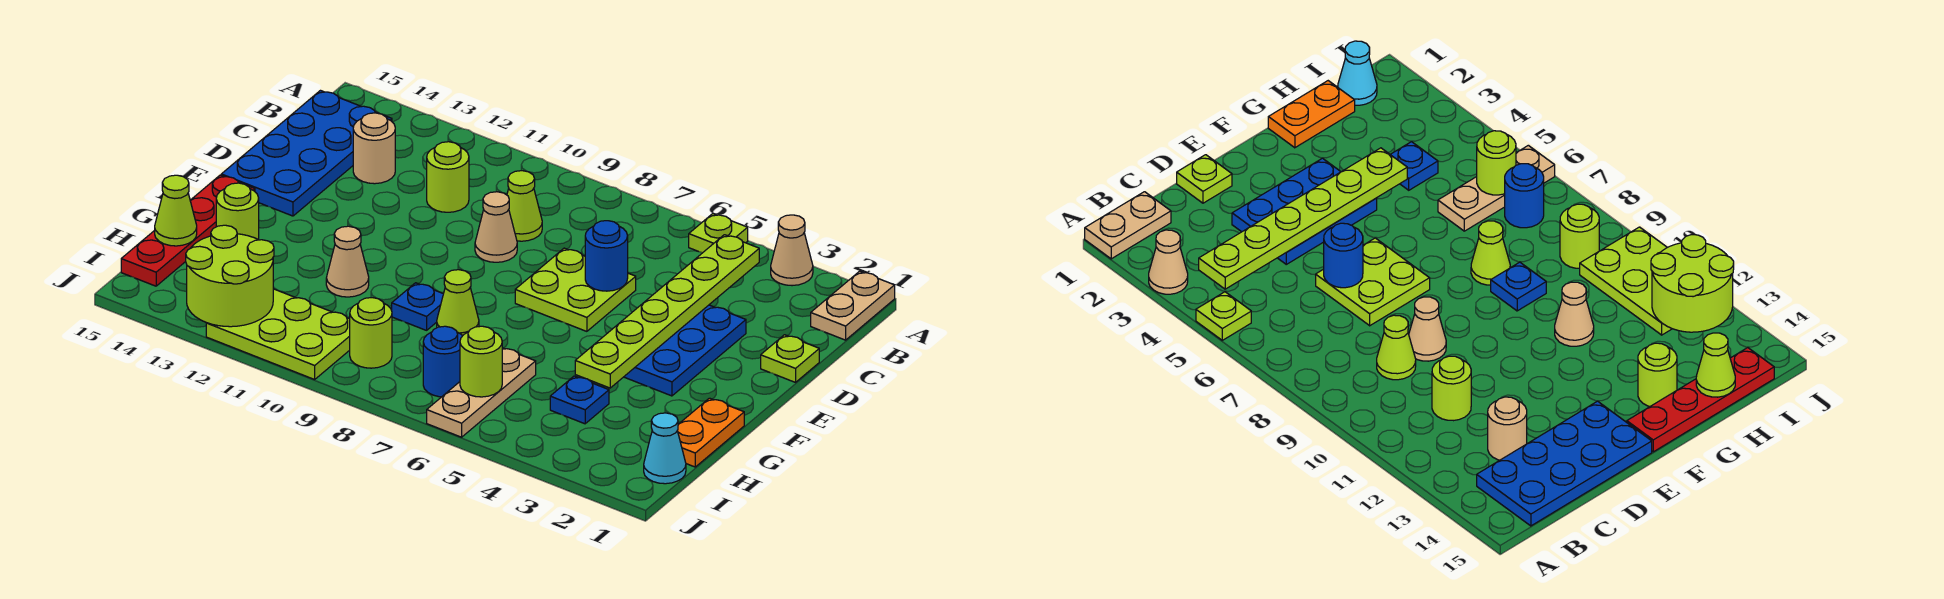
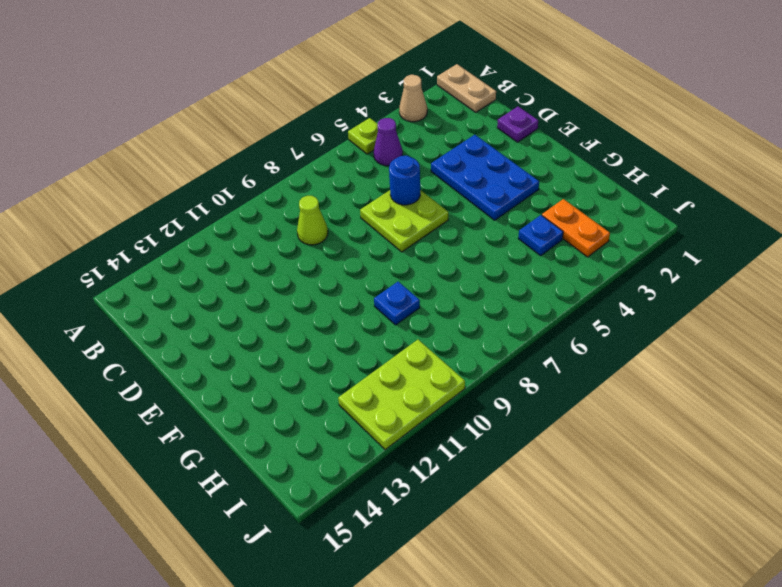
purple cone B5 level 1 -> none
purple plate D1 level 1 -> lime plate D1 level 1
orange plate H3:I3 level 1 -> orange plate G1:H1 level 1
none -> blue plate B14:E15 level 1
none -> lime round brick C11 level 1
none -> tan round brick C13 level 1

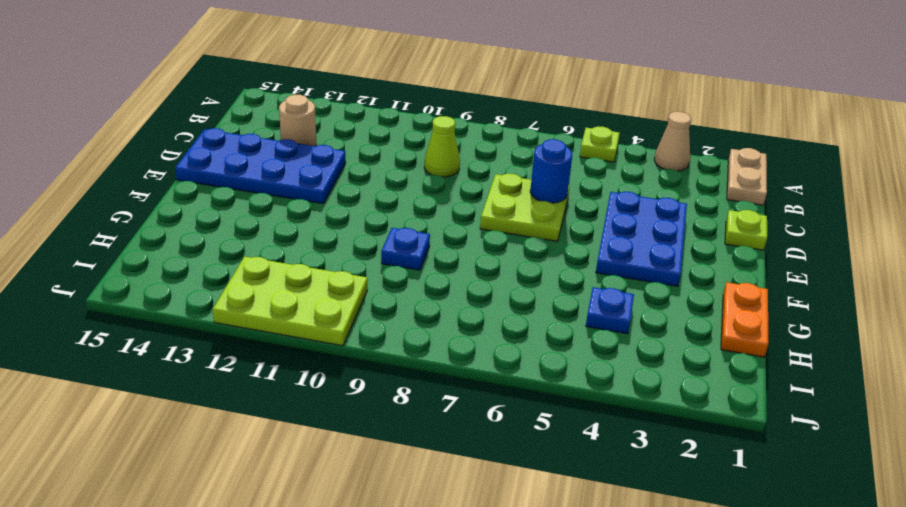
blue plate D12:E15 level 1 -> blue plate B14:E15 level 1
none -> lime round brick C11 level 1
none -> tan cone D9 level 1
none -> red plate F15:I15 level 1

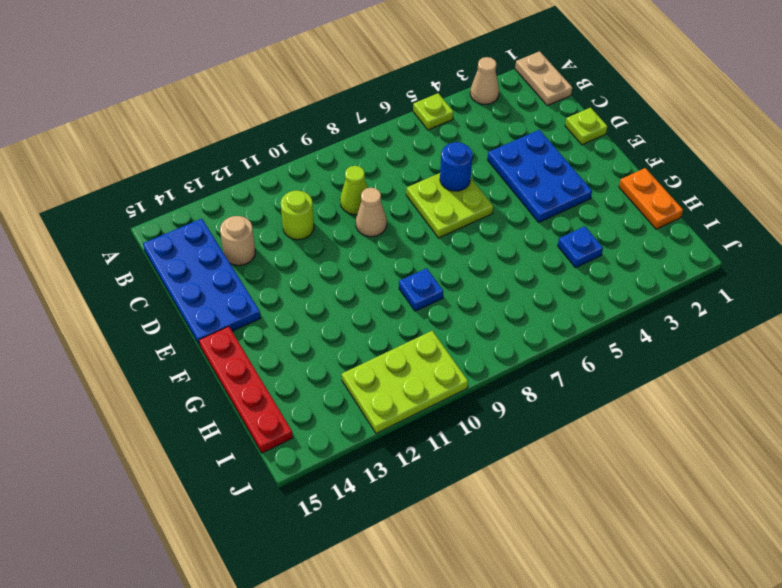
none -> lime cone G8 level 1
none -> tan cone G11 level 1
none -> lime round brick G14 level 1

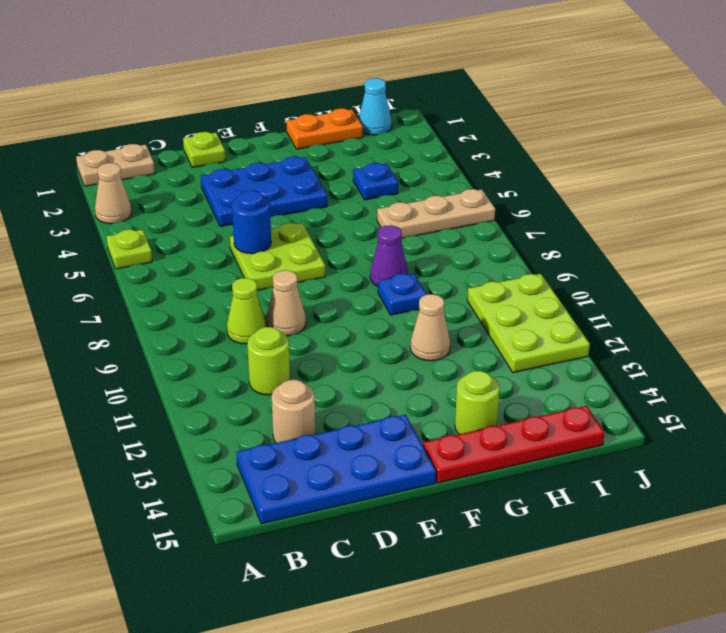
purple cone G8 level 1 -> lime cone G8 level 1
none -> blue round brick I7 level 1
none -> lime round brick I9 level 1
none -> lime plate B4:G4 level 2

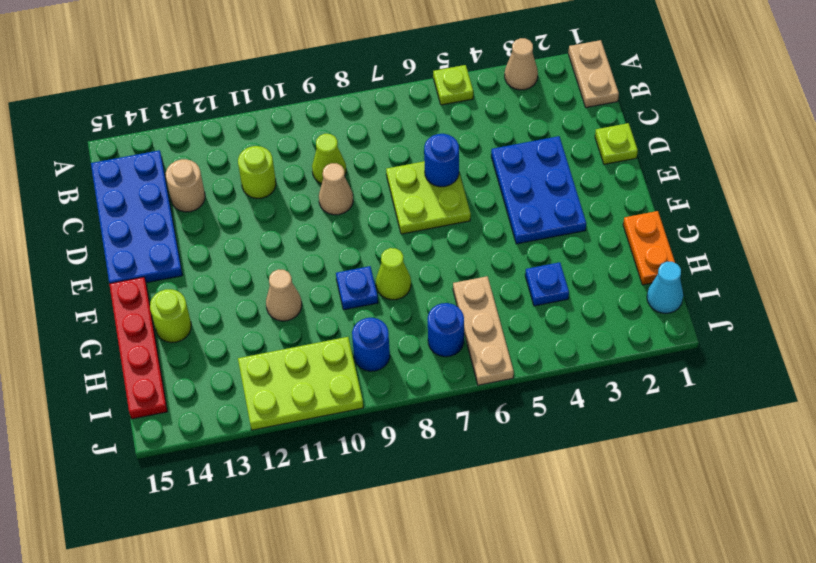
blue round brick I9 level 1 -> lime round brick I9 level 1
none -> lime plate B4:G4 level 2
none -> lime cone H15 level 2
none -> lime round brick I6 level 2

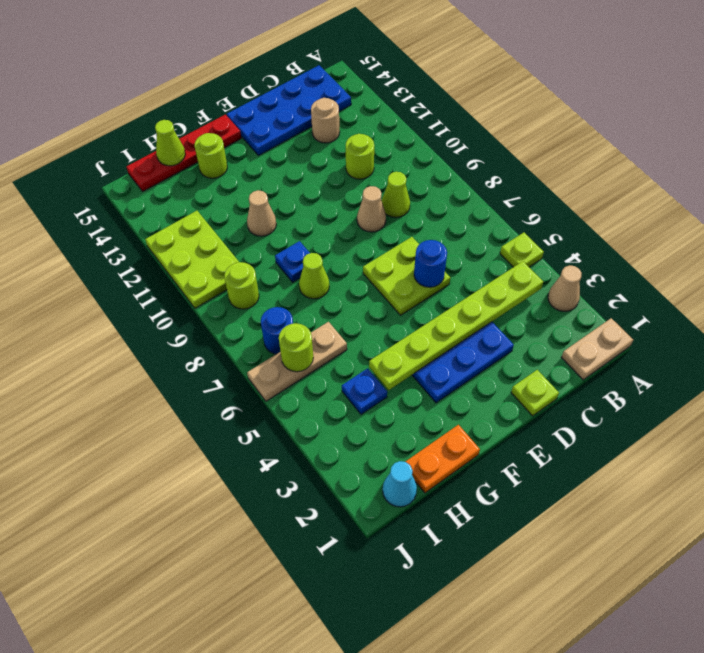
none -> lime round brick I12:J13 level 2

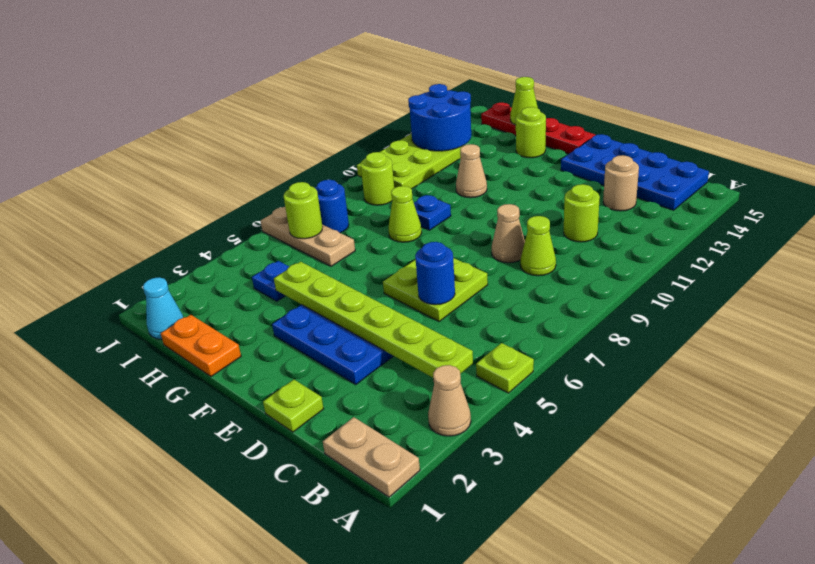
blue round brick I12:J13 level 2 -> lime round brick I12:J13 level 2

